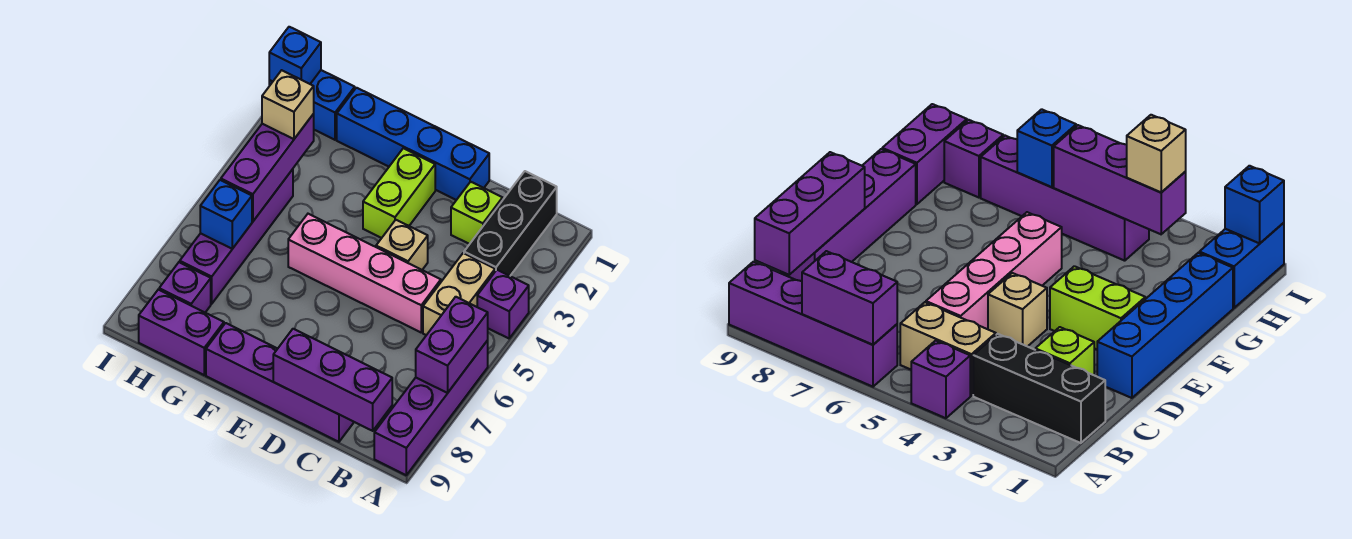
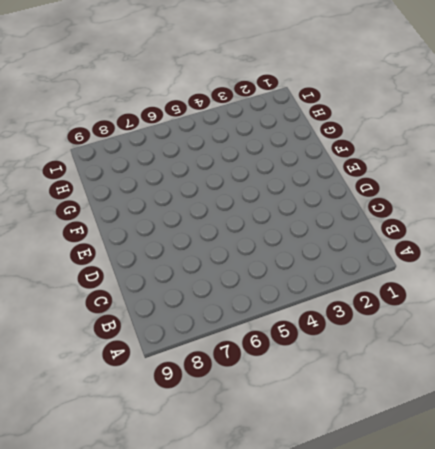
none -> purple brick A4 level 1
none -> purple brick A6:A9 level 1
none -> black brick B1:B3 level 1

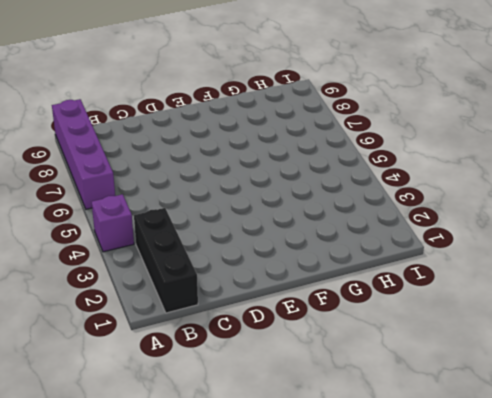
none -> tan brick B4:B5 level 1
none -> lime brick C2 level 1
none -> pink brick C5:F5 level 1

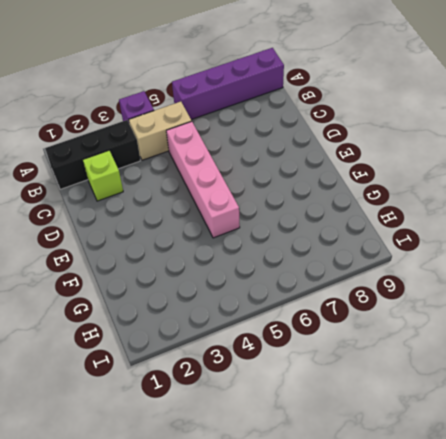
none -> purple brick C9:F9 level 1
none -> blue brick D1:G1 level 1
none -> tan brick D4 level 1

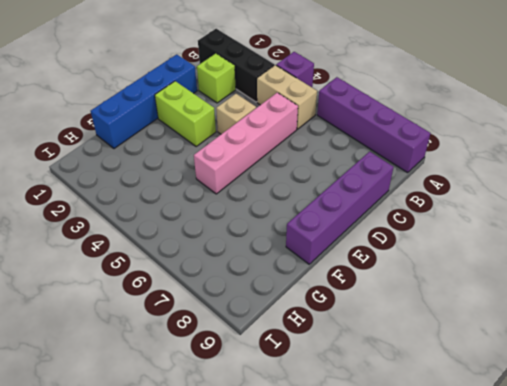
none -> purple brick G9:H9 level 1
none -> blue brick H1:I1 level 1
none -> purple brick H4:H7 level 1

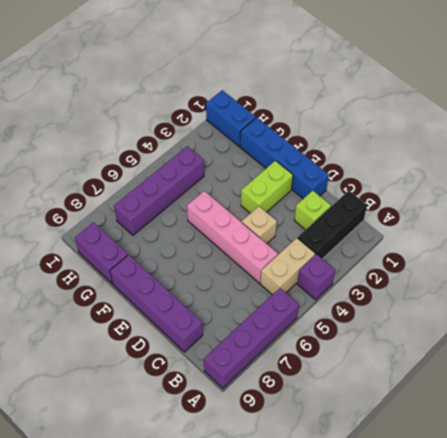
none -> purple brick H8 level 1
none -> purple brick A6:A7 level 2
none -> purple brick B9:D9 level 2

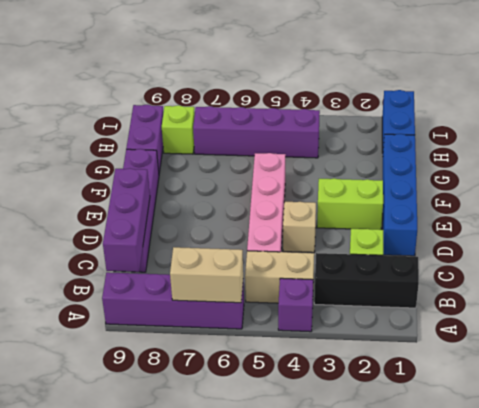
tan brick A6:A7 level 2 -> purple brick A6:A7 level 2
lime brick H8 level 1 -> purple brick H8 level 1
none -> purple brick H3:H5 level 2
none -> blue brick H6 level 2
none -> blue brick I1 level 2

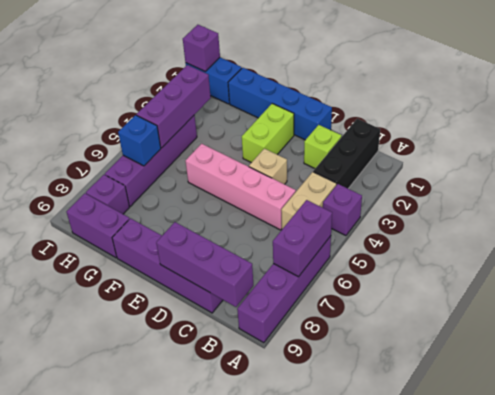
purple brick I1 level 2 -> blue brick I1 level 2
none -> tan brick H3 level 3

